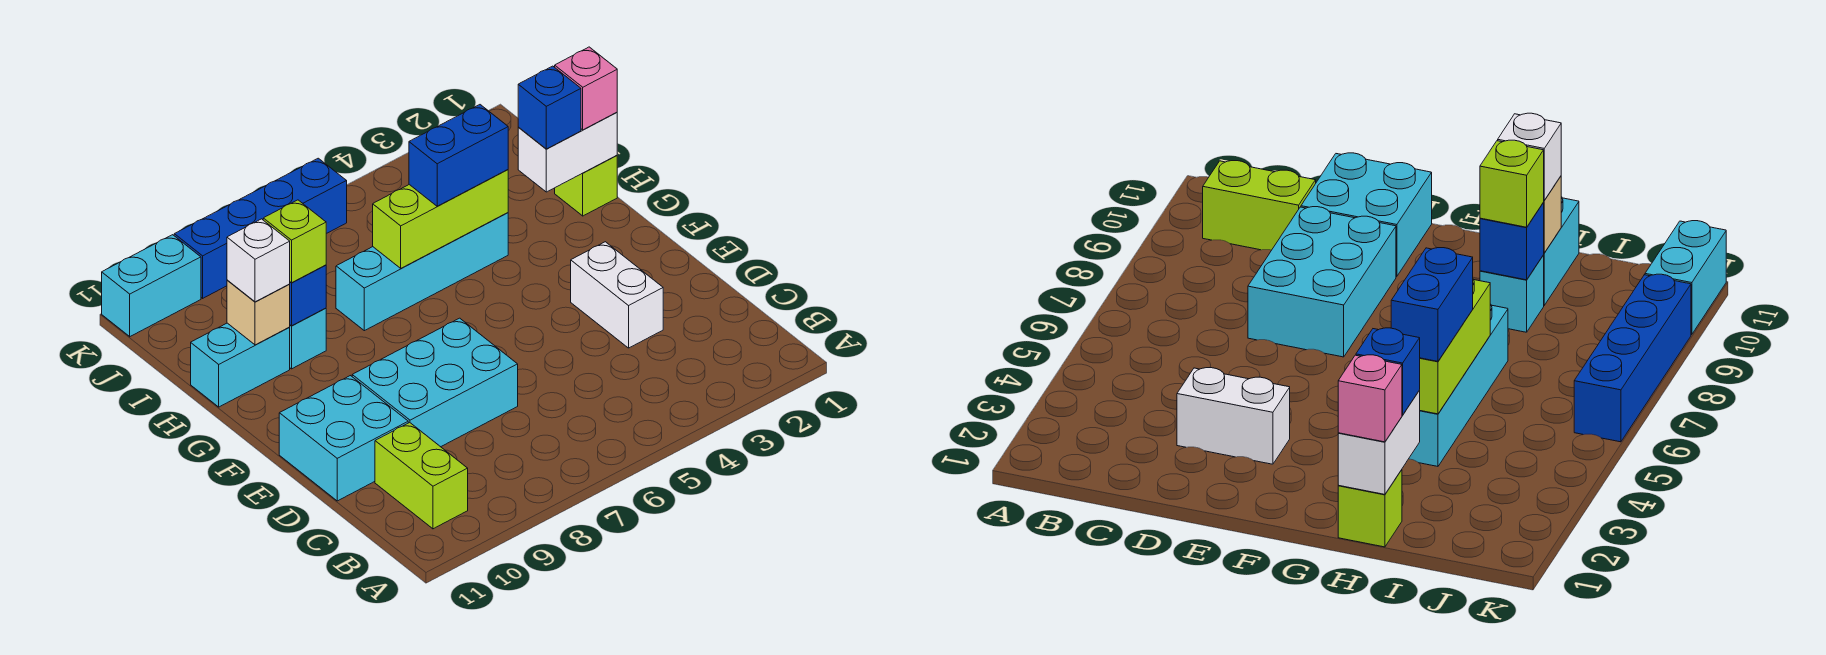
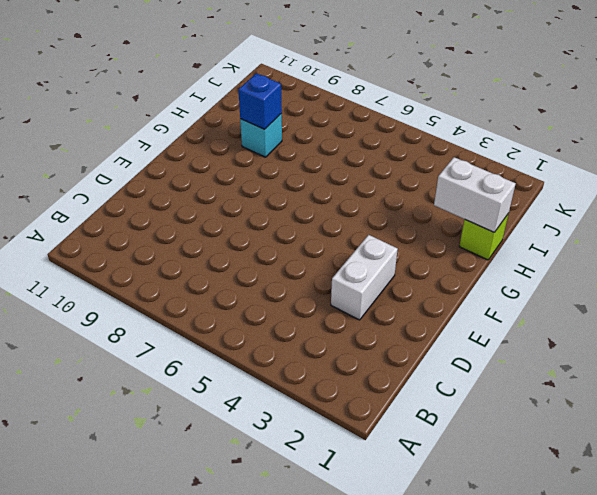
none -> lime brick B10:C10 level 1
none -> cyan brick D7:E9 level 1
none -> cyan brick D10:E11 level 1

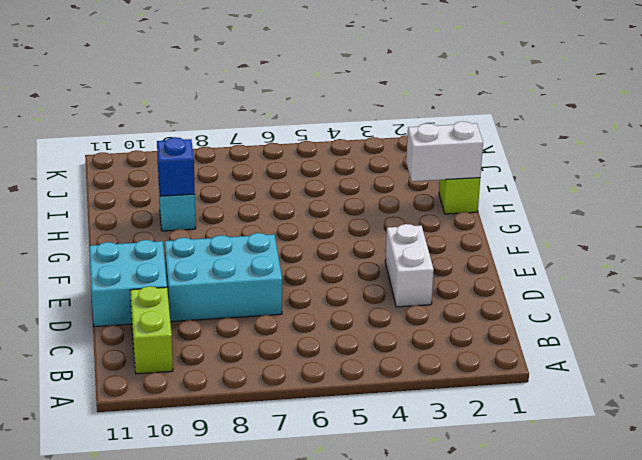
none -> cyan brick H4:H7 level 1
none -> cyan brick H10:H11 level 1
none -> blue brick K6:K9 level 1

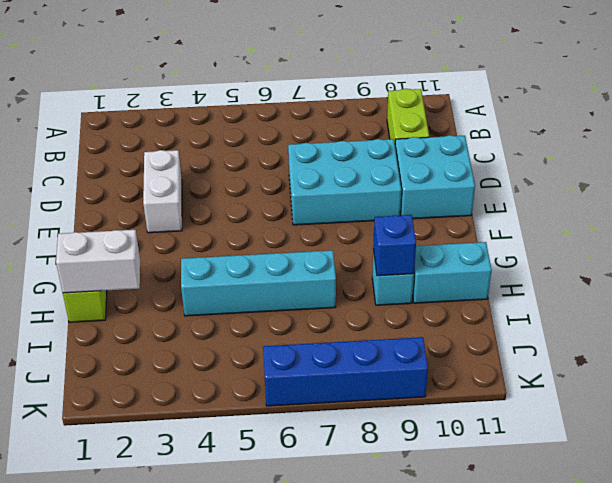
none -> cyan brick K10:K11 level 1
none -> lime brick H4:H6 level 2
none -> tan brick H10 level 2

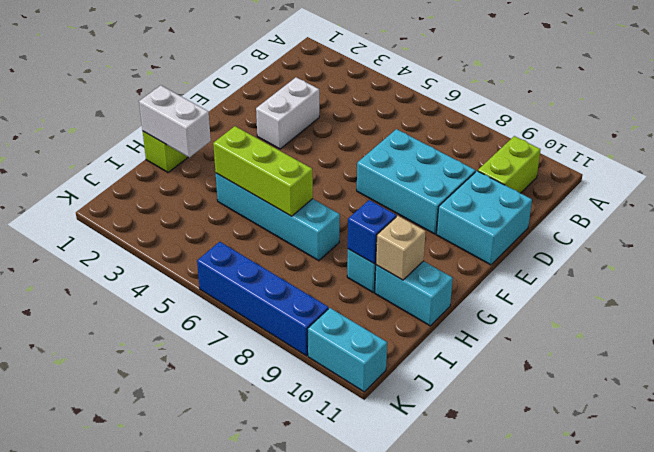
none -> pink brick H1 level 3
none -> blue brick H2 level 3
none -> blue brick H4:H5 level 3

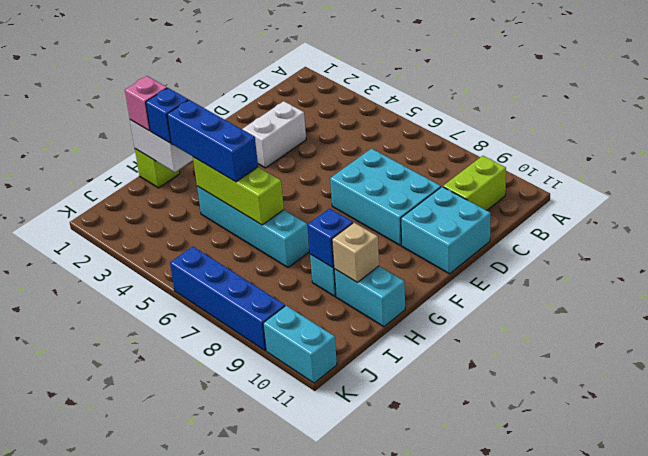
blue brick H3:H5 level 3 -> blue brick H4:H5 level 3
none -> lime brick H9 level 3
none -> white brick H10 level 3

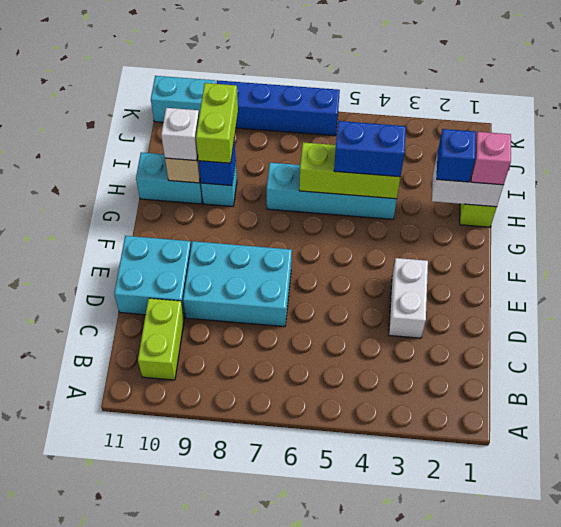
lime brick H9:I9 level 3 -> lime brick H9 level 3

